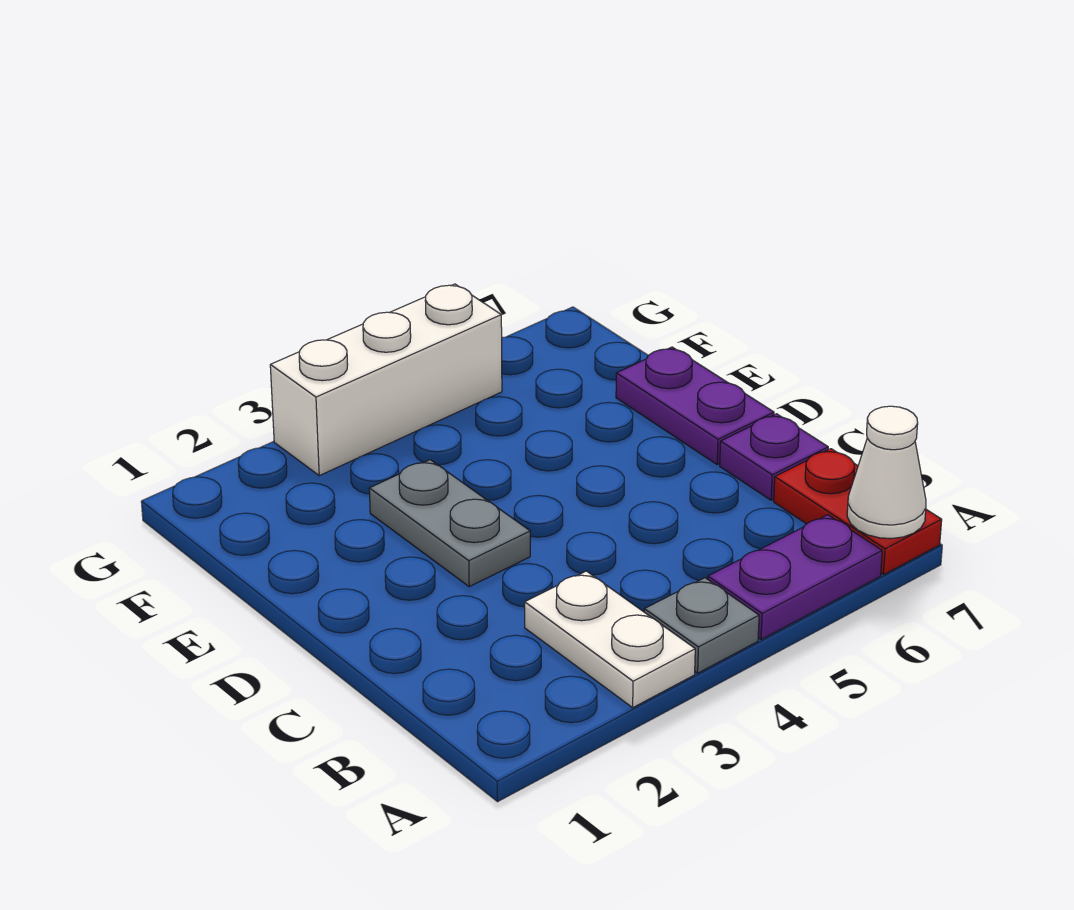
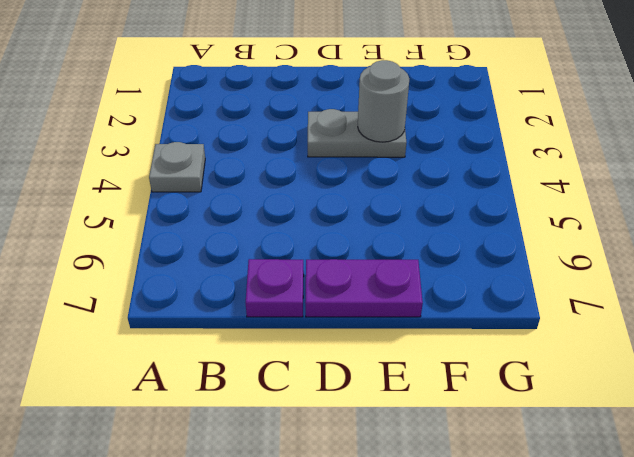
grey round brick E3 level 2 -> none
none -> white plate A3:B3 level 1
none -> purple plate A5:A6 level 1

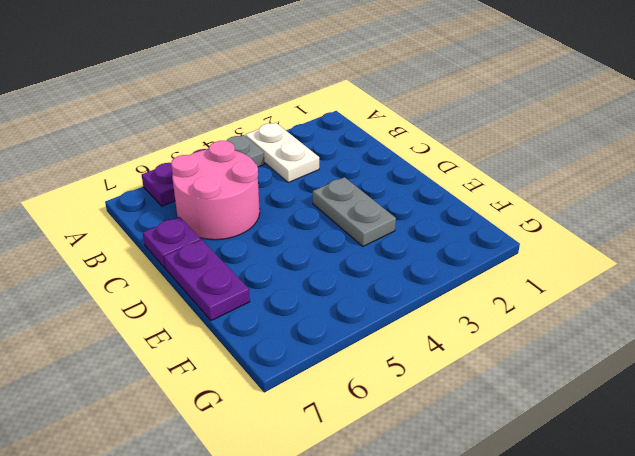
pink round brick B5:C6 level 1 -> none
none -> red plate A7:B7 level 1
none -> white brick G3:G5 level 1

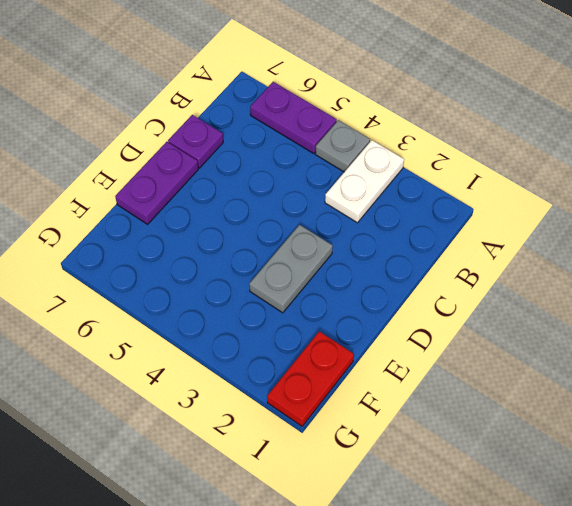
red plate F1:G1 level 1 -> red plate A7:B7 level 1
none -> white brick G3:G5 level 1
none -> white cone A7 level 2

